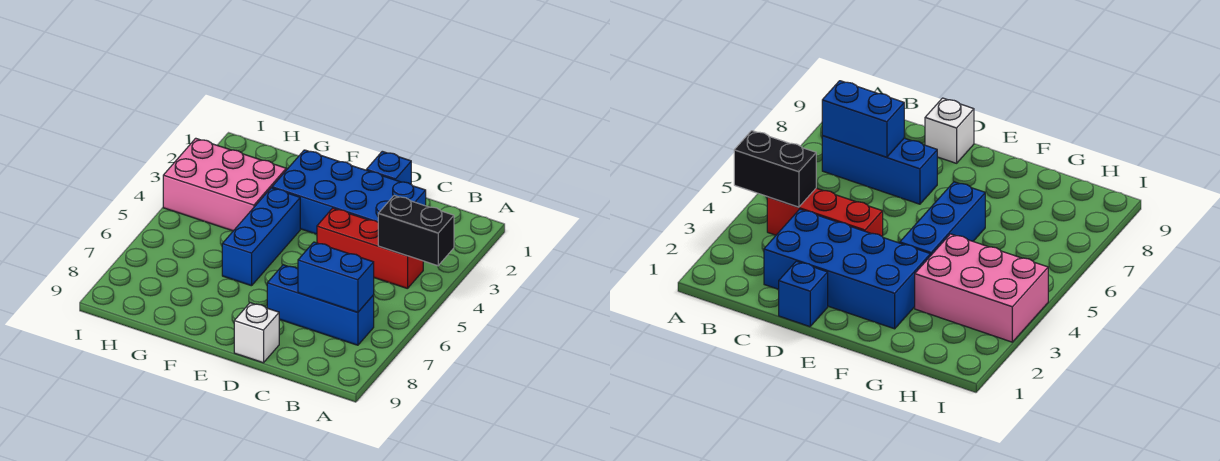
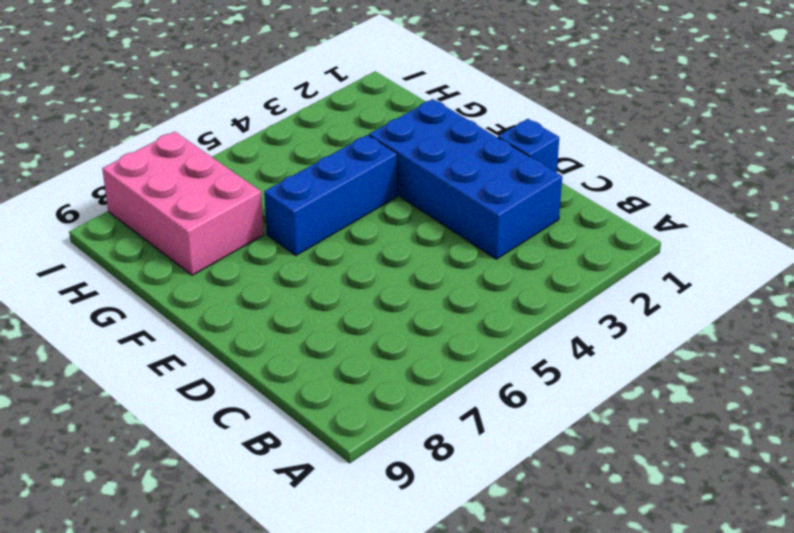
pink brick G7:I8 level 1 -> pink brick G3:I4 level 1
none -> red brick B4:D4 level 1
none -> blue brick B7:D7 level 1

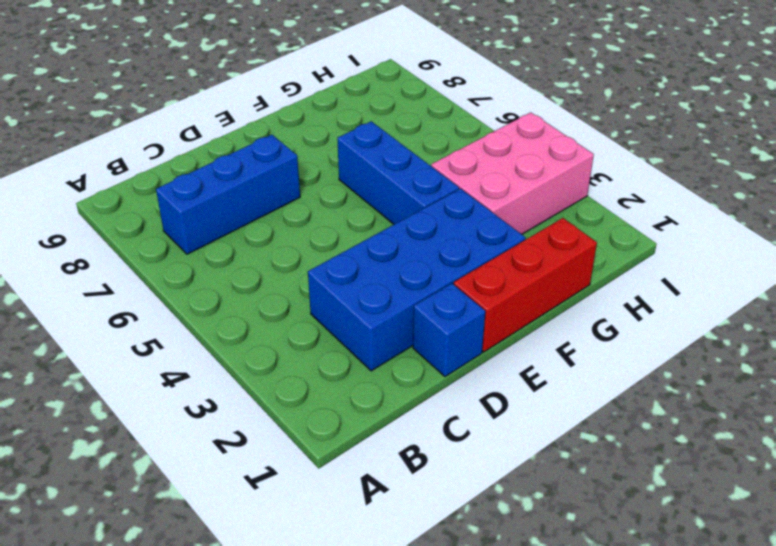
red brick E1:G1 level 1 -> red brick B4:D4 level 1
none -> white brick D9 level 1
none -> black brick A4:B4 level 2

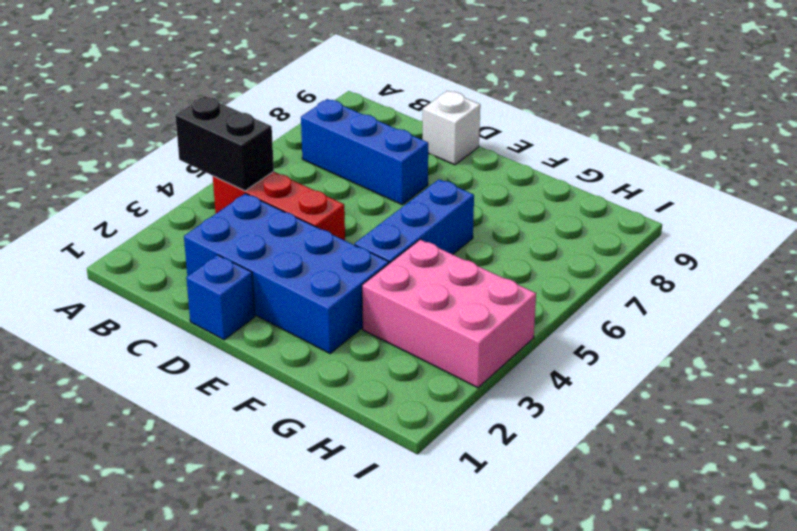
none -> blue brick B7:C7 level 2

